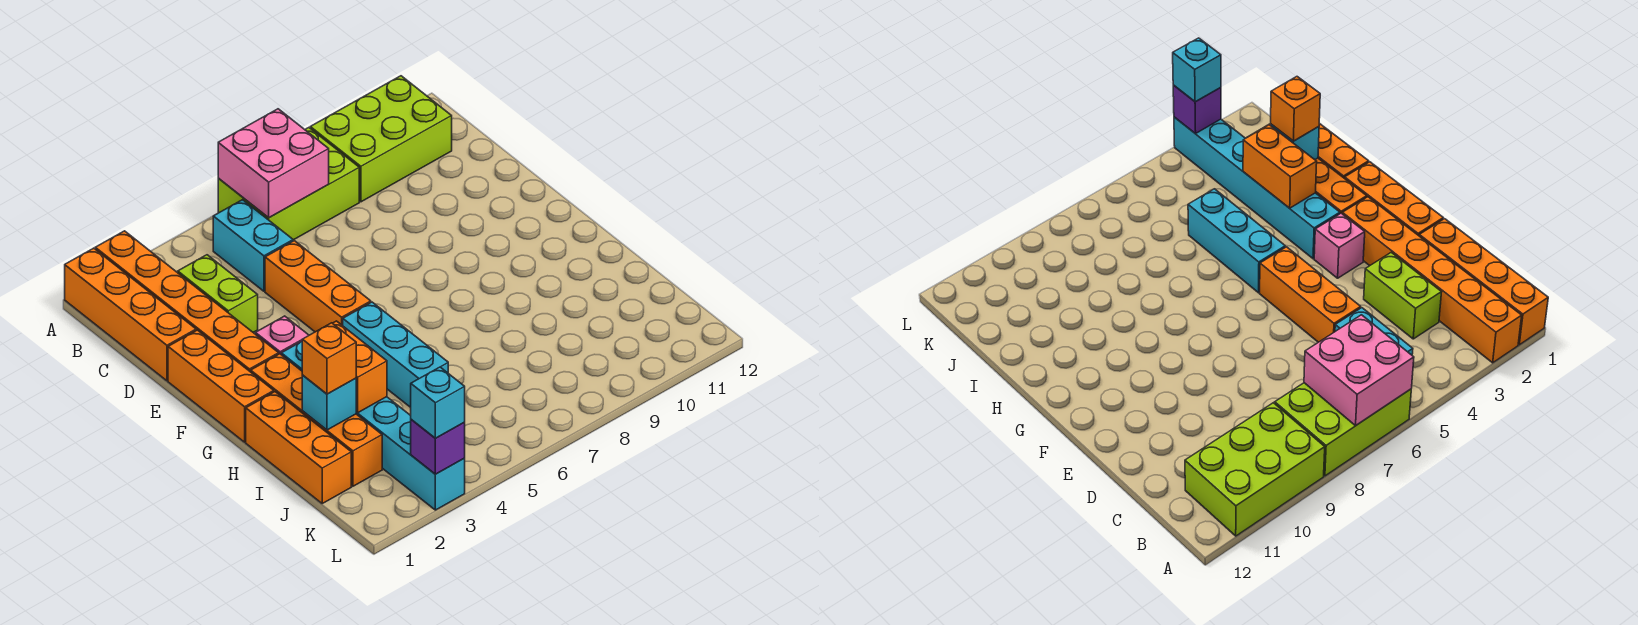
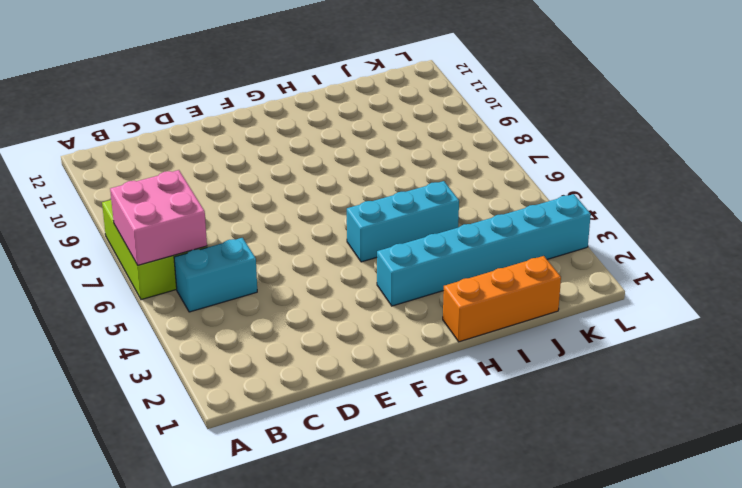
none -> orange brick A1:D1 level 1
none -> orange brick A2:F2 level 1
none -> lime brick A9:B11 level 1

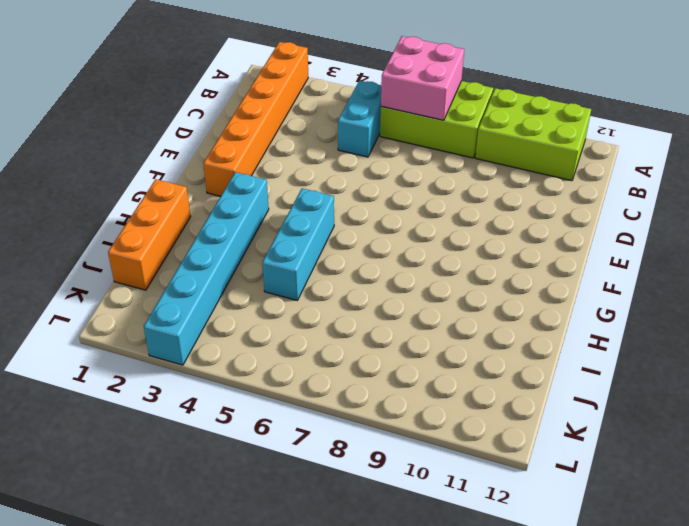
none -> orange brick A1:D1 level 1
none -> lime brick C3:D3 level 1
none -> orange brick D5:F5 level 1

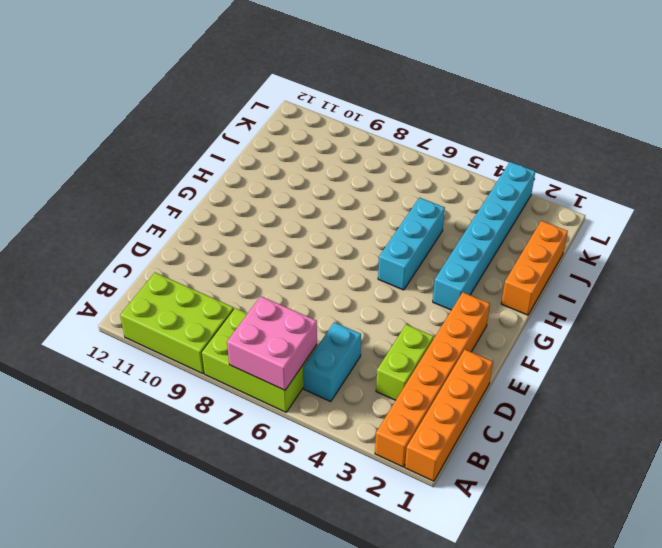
none -> orange brick D5:F5 level 1
none -> orange brick E1:G1 level 1
none -> pink brick F3 level 1

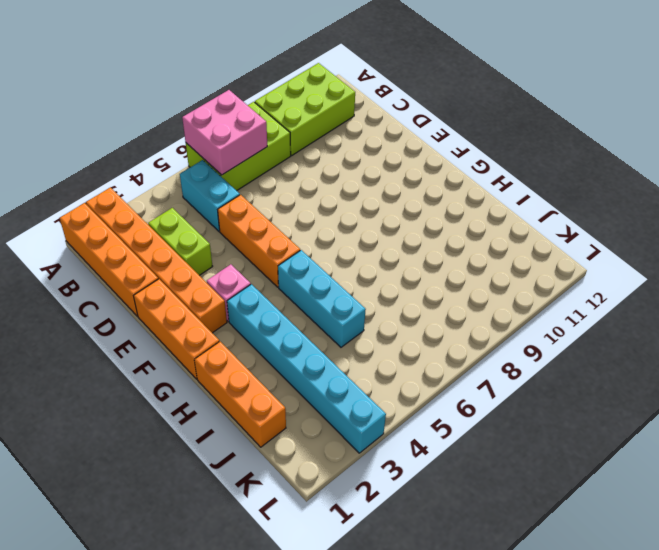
none -> orange brick G2:J2 level 1
none -> orange brick H3:I3 level 2
none -> cyan brick I2 level 2

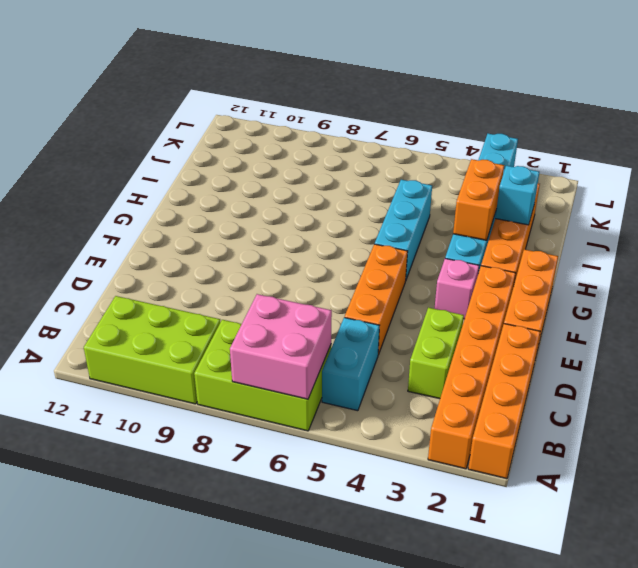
none -> orange brick H1:J1 level 1
none -> purple brick L3 level 2
none -> orange brick I2 level 3

